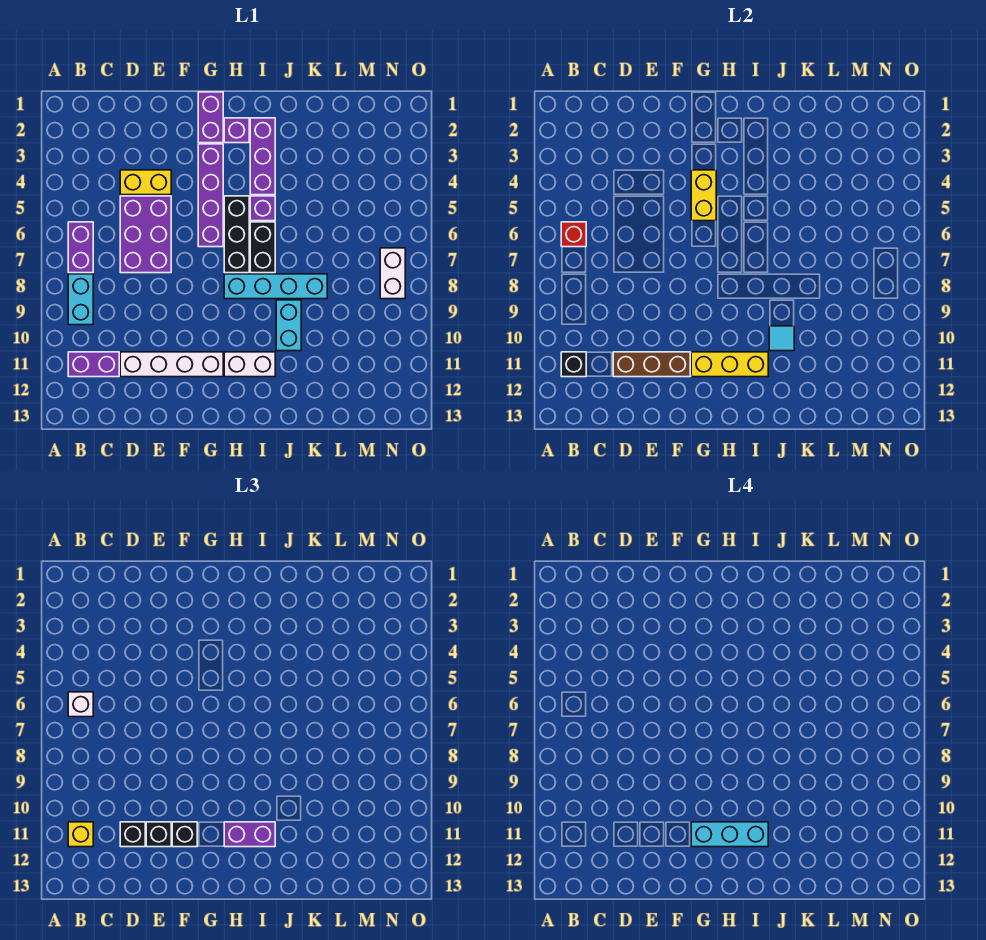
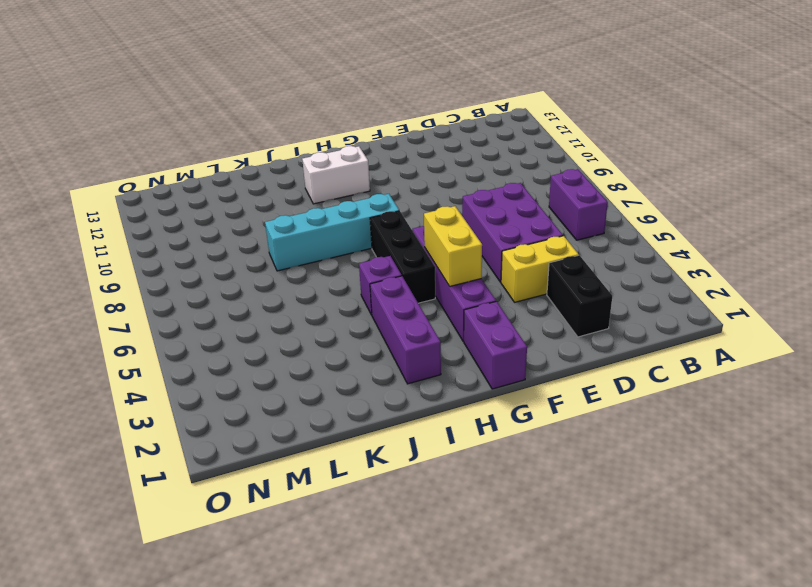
black brick D2:D3 level 1 -> black brick I6:I7 level 1
none -> cyan brick B8:B9 level 1
none -> purple brick B11:C11 level 1
none -> white brick D11:G11 level 1
none -> purple brick H2 level 1

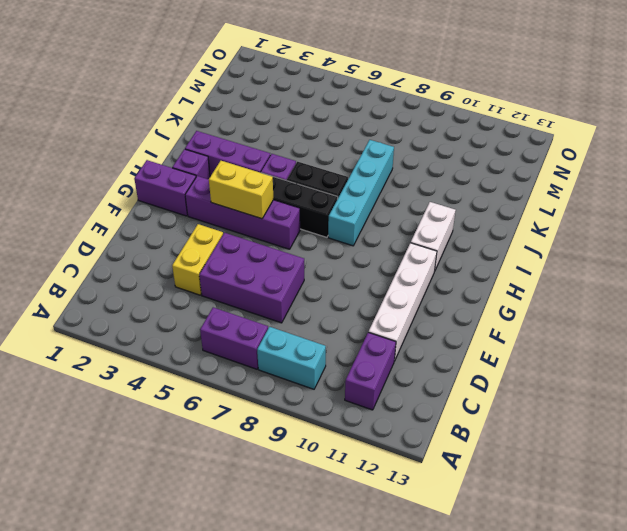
none -> cyan brick J9:J10 level 1
none -> white brick N7:N8 level 1
none -> red brick B6 level 2
none -> black brick B11 level 2

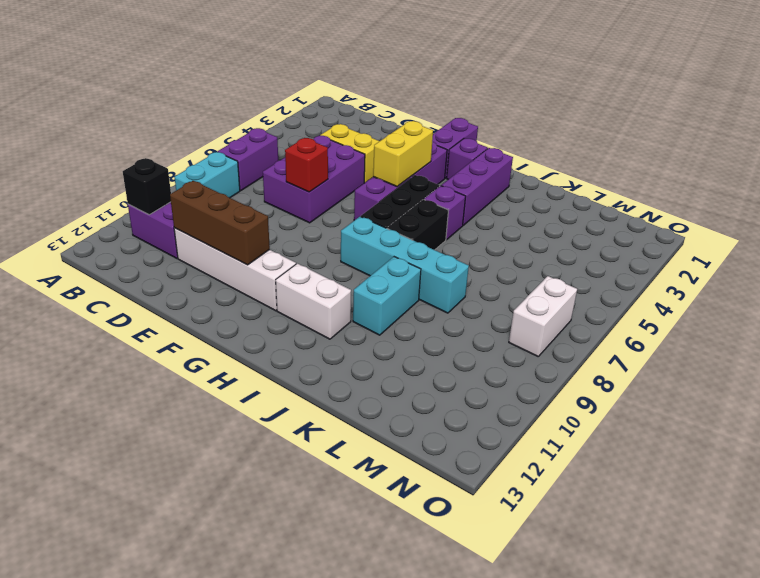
red brick E7 level 2 -> red brick B6 level 2
none -> yellow brick G11:I11 level 2
none -> cyan tile J10 level 2
none -> white brick B6 level 3
none -> yellow brick B11 level 3

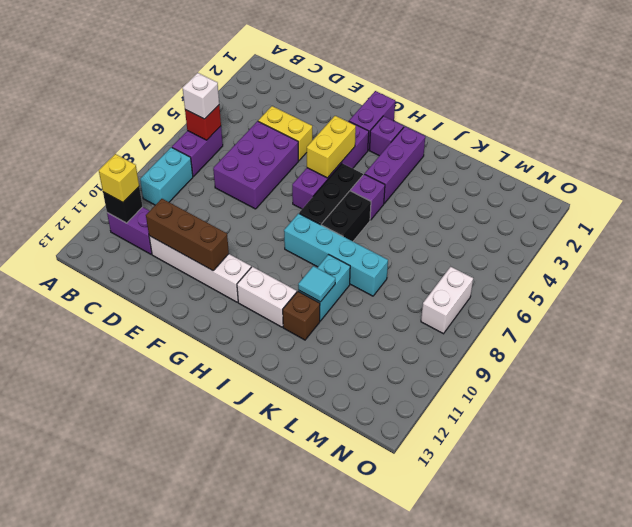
brown brick J11 level 1 -> none
none -> yellow brick G11:I11 level 2
none -> black brick D11 level 3
none -> black brick E11 level 3
none -> black brick F11 level 3

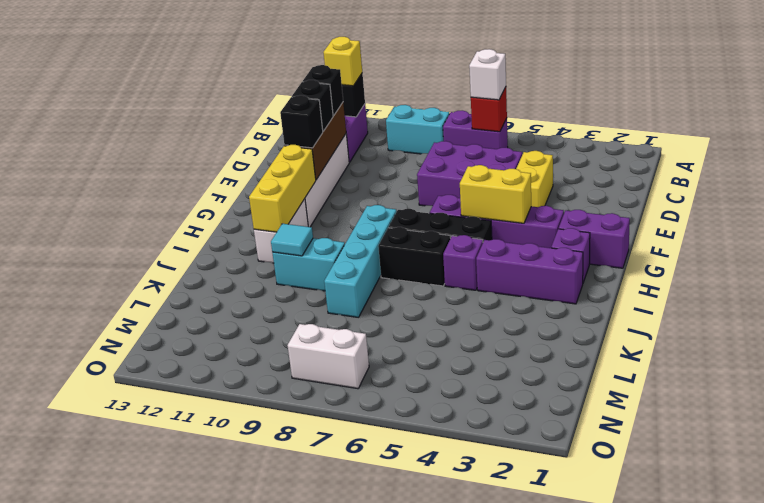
none -> purple brick H11:I11 level 3
none -> cyan brick G11:I11 level 4

